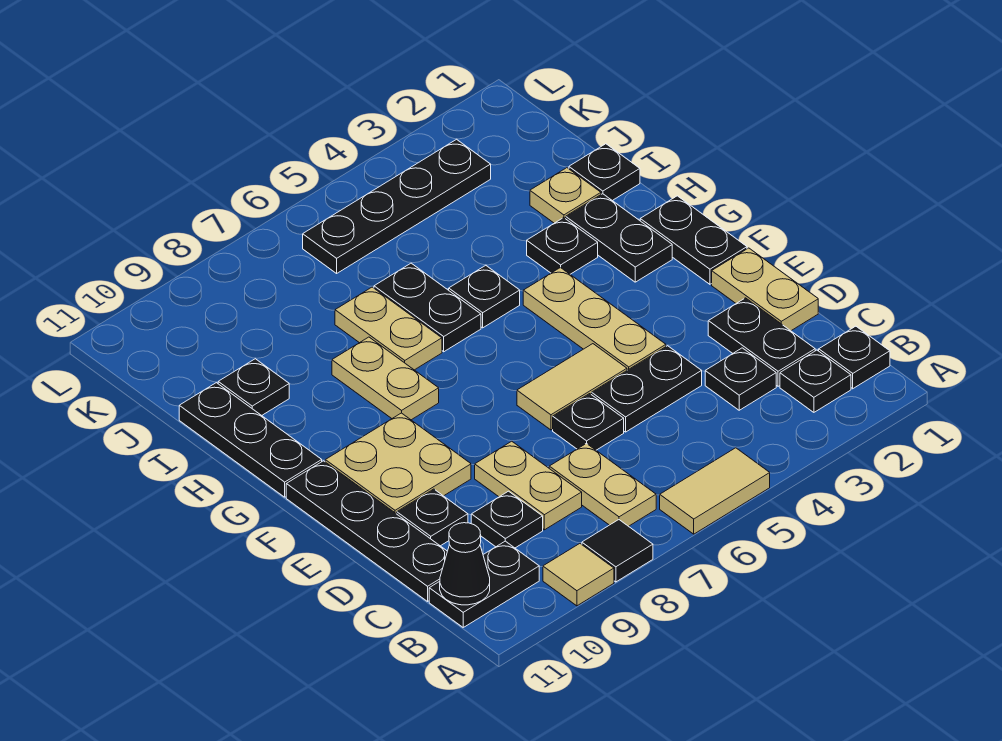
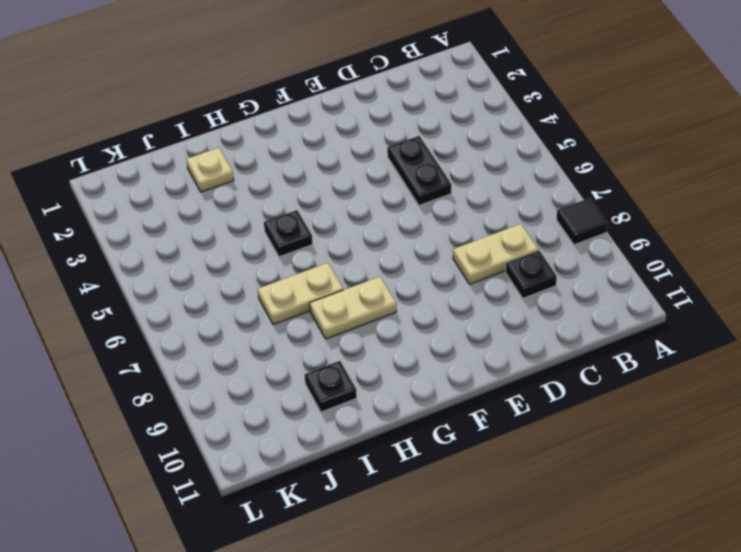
none -> tan tile A5:A6 level 1
none -> tan tile A9 level 1
none -> black plate B1 level 1
none -> black plate B2 level 1

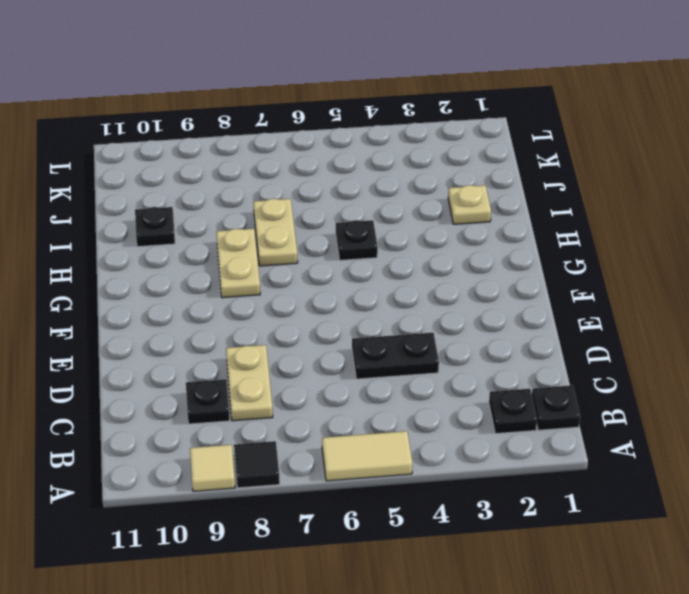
none -> tan plate B7:C7 level 1
none -> black plate B10:B11 level 1
none -> black plate C2:D2 level 1
none -> black plate C3 level 1

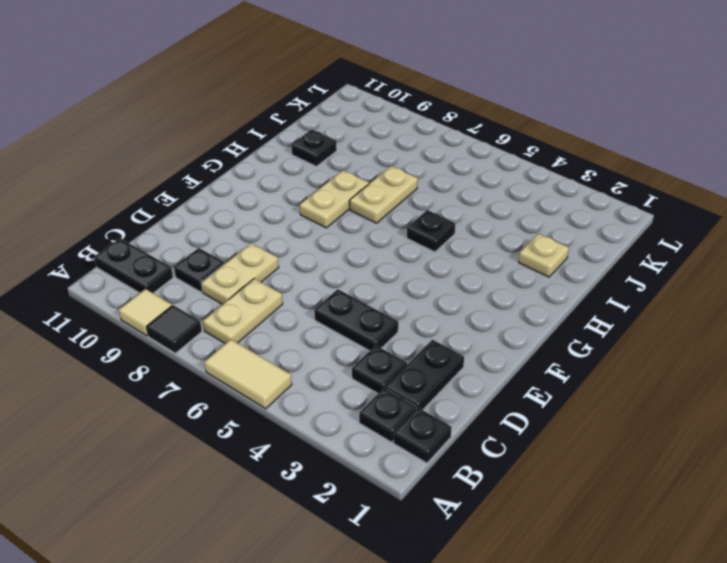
none -> black plate C11:F11 level 1
none -> tan plate D1:E1 level 1
none -> black plate D6 level 1
none -> black plate D10 level 1

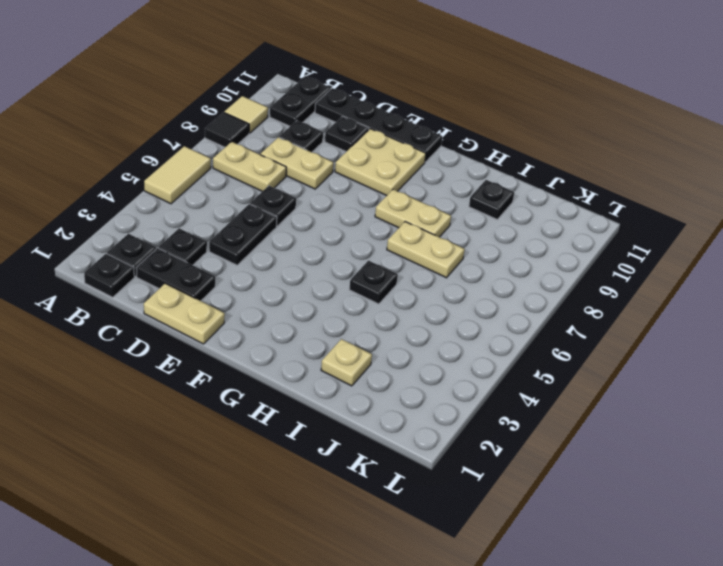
none -> tan plate E4:G4 level 1
none -> tan tile E5:E6 level 1
none -> black plate F1:G1 level 1
none -> black plate G2:H2 level 1

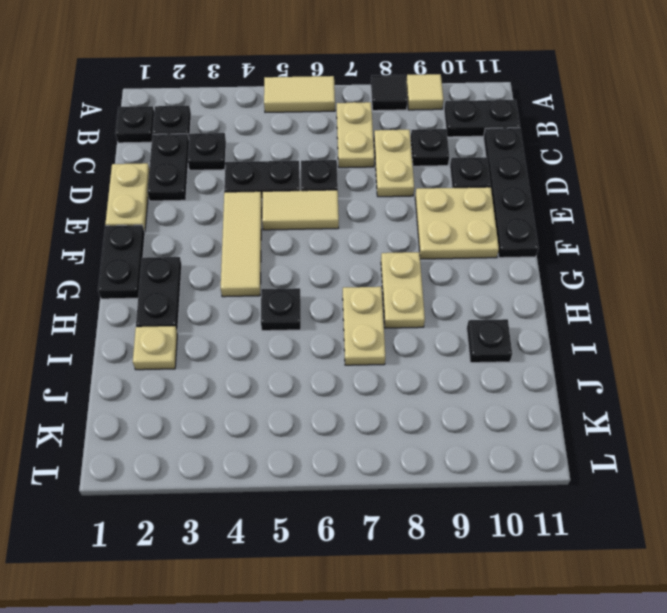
tan tile E4:G4 level 1 -> tan plate E4:G4 level 1
none -> black plate G11:I11 level 1
none -> black plate H3 level 1
none -> black plate H6:I6 level 1
none -> black plate I1 level 1

